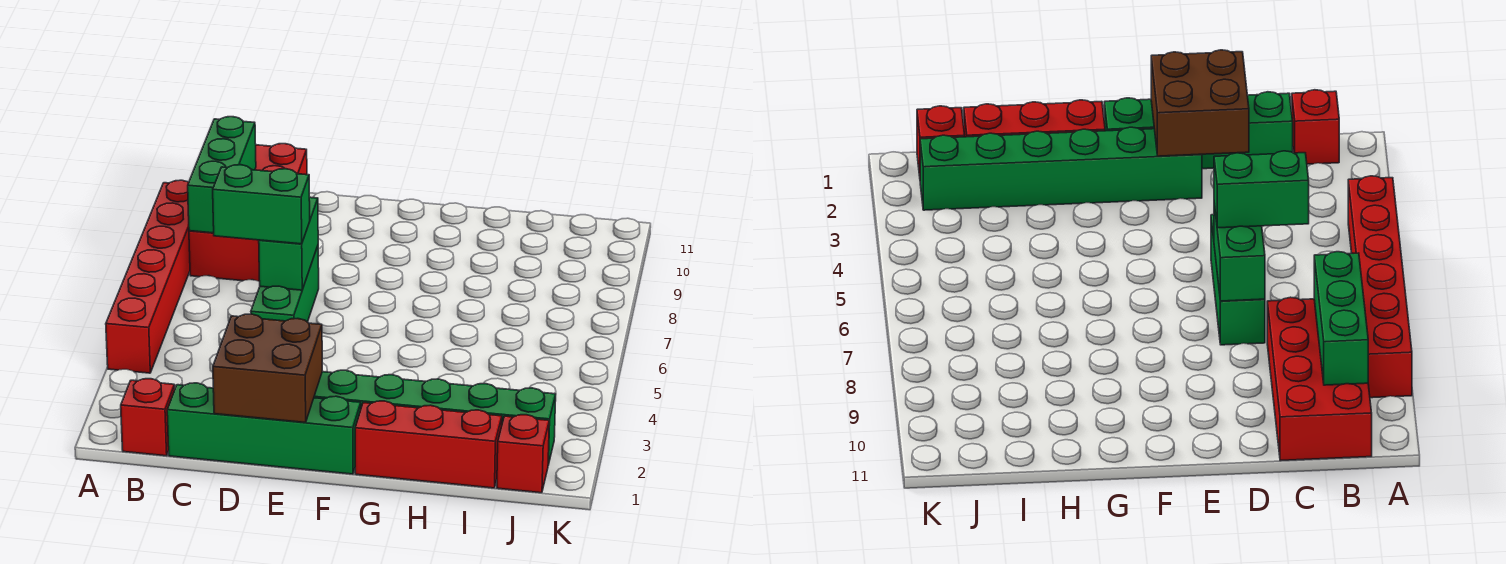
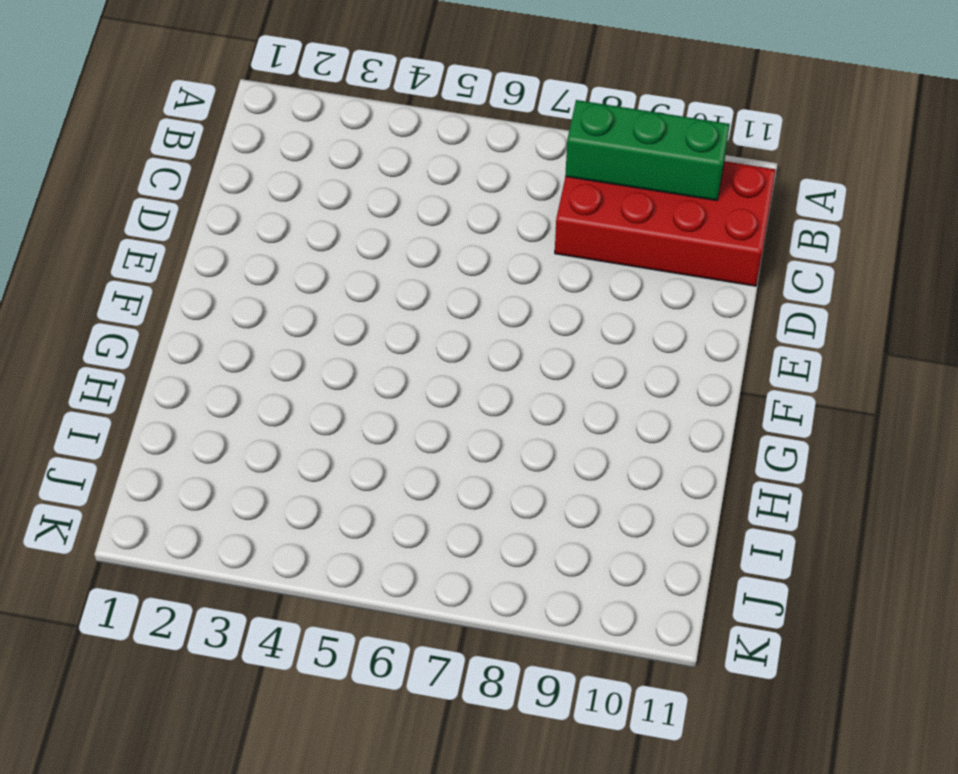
none -> red brick A4:A9 level 1
none -> red brick B1 level 1
none -> green brick C1:F1 level 1

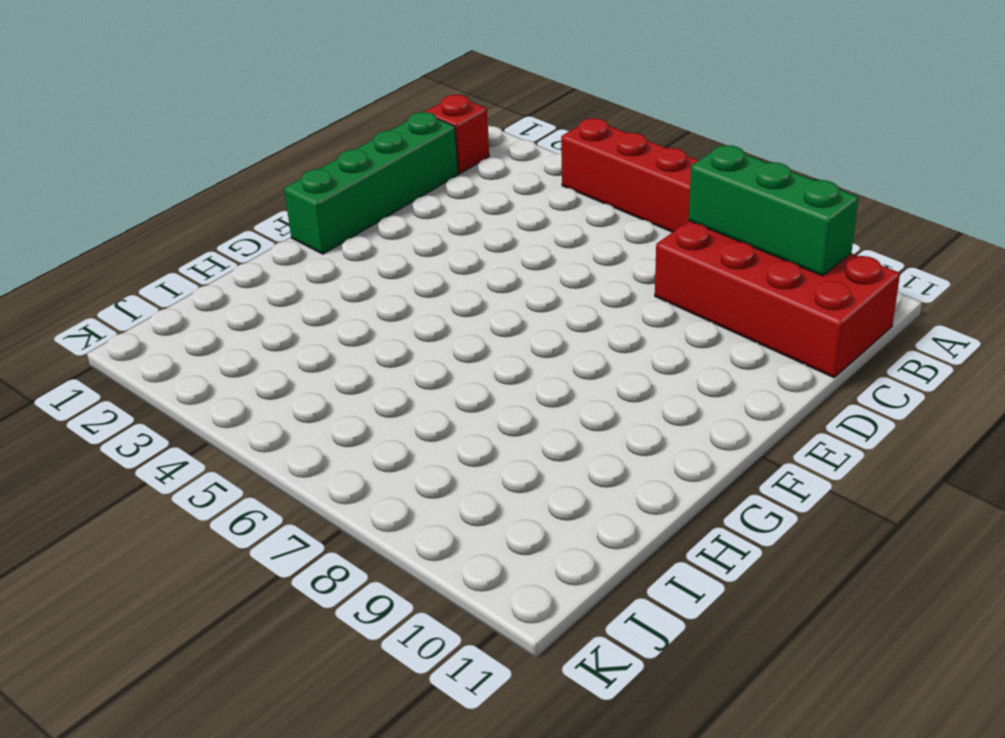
none -> green brick D5:D7 level 1
none -> green brick E2:J2 level 1
none -> red brick G1:I1 level 1

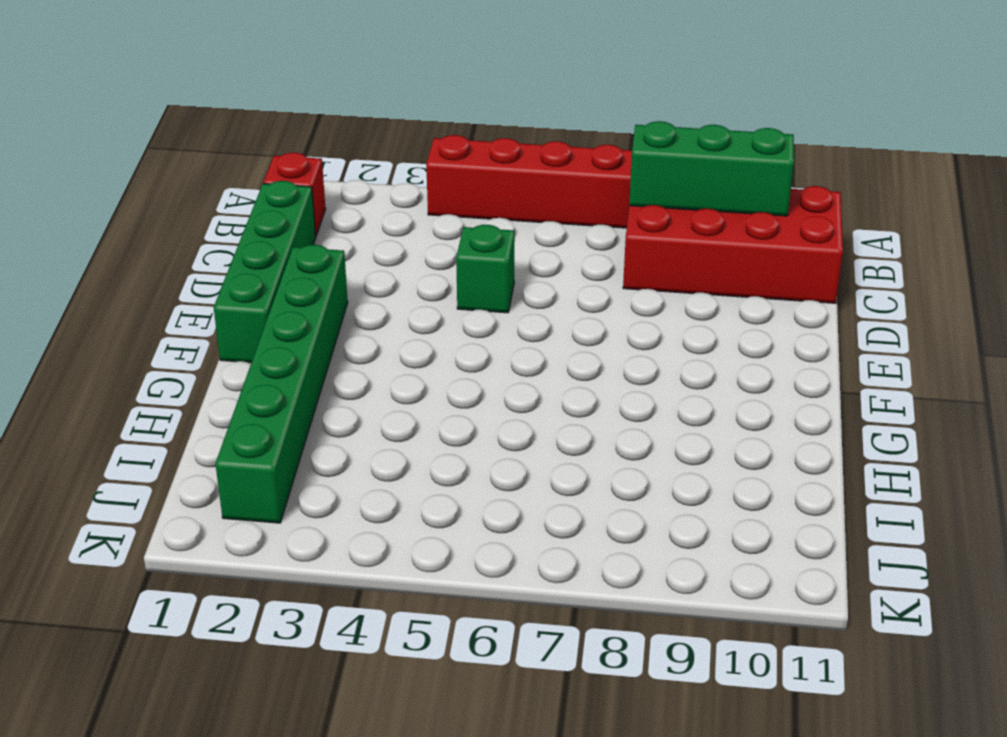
green brick D5 level 1 -> green brick D5:D7 level 1
none -> red brick G1:I1 level 1
none -> red brick J1 level 1
none -> brown brick D1:E2 level 2

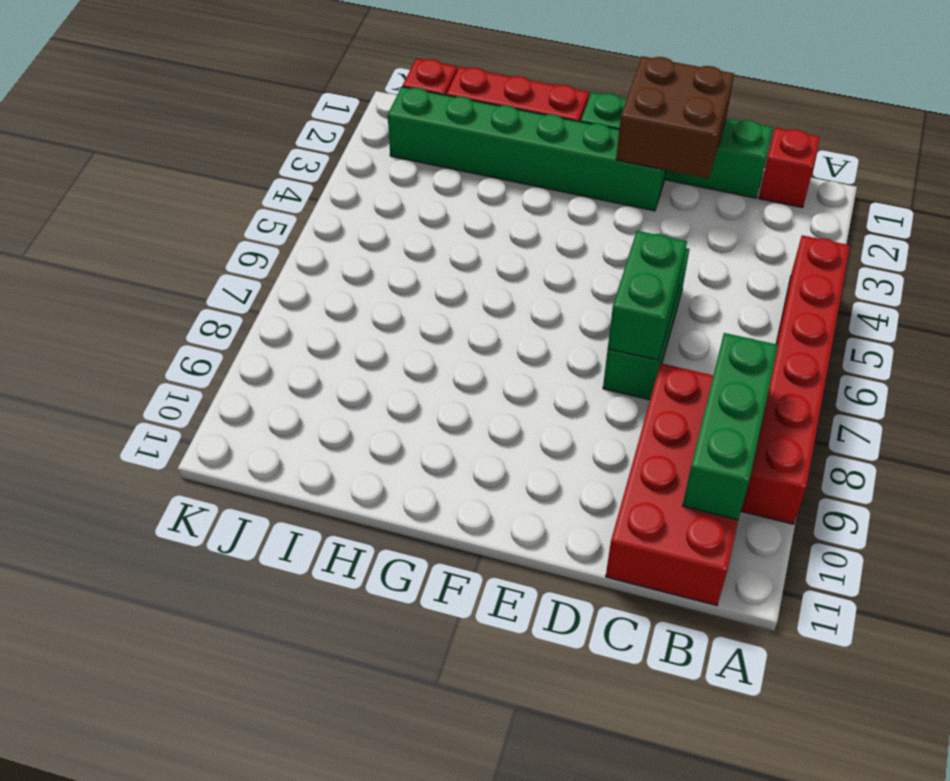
none -> green brick C6:D6 level 3

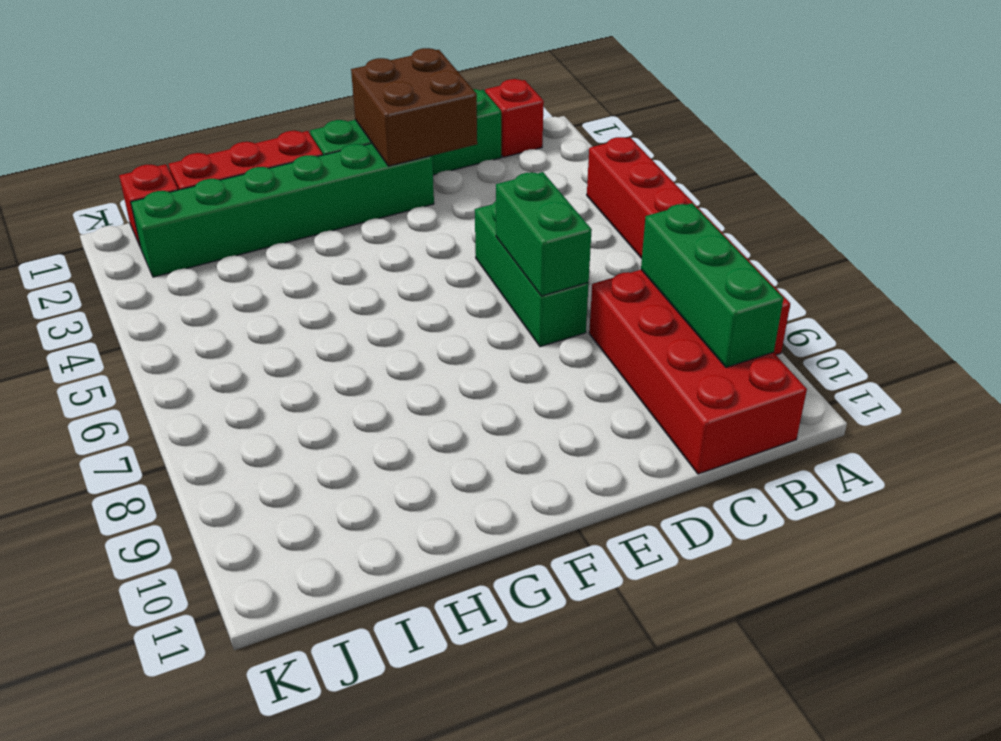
none -> green brick C6:D6 level 3

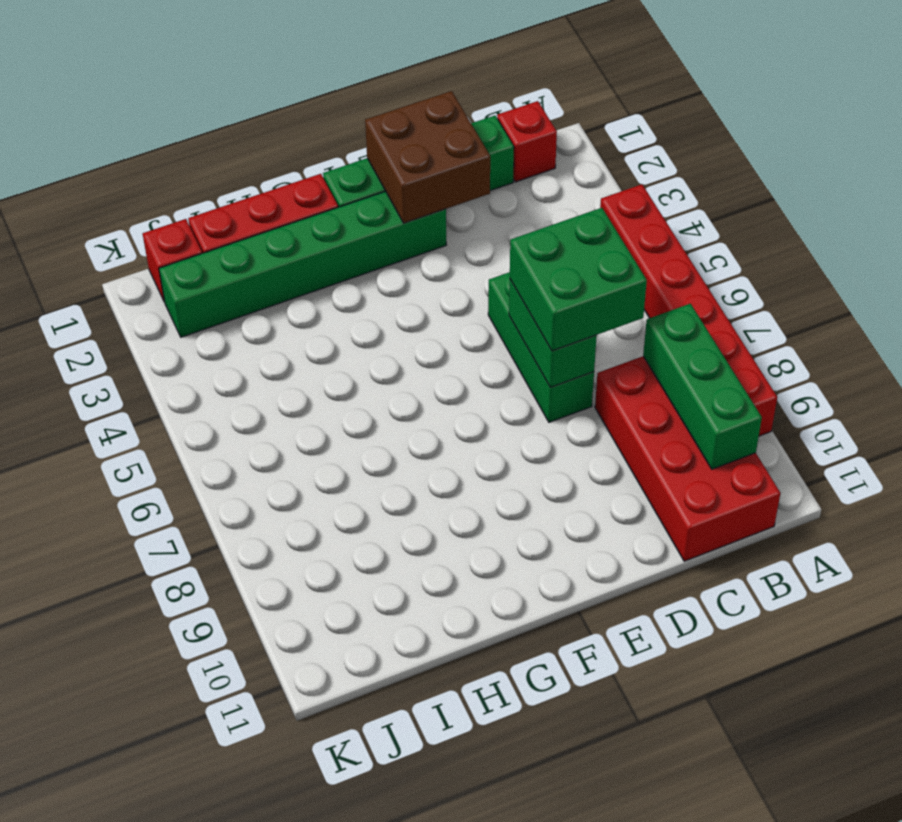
green brick C6:D7 level 3 -> green brick C6:D6 level 3

